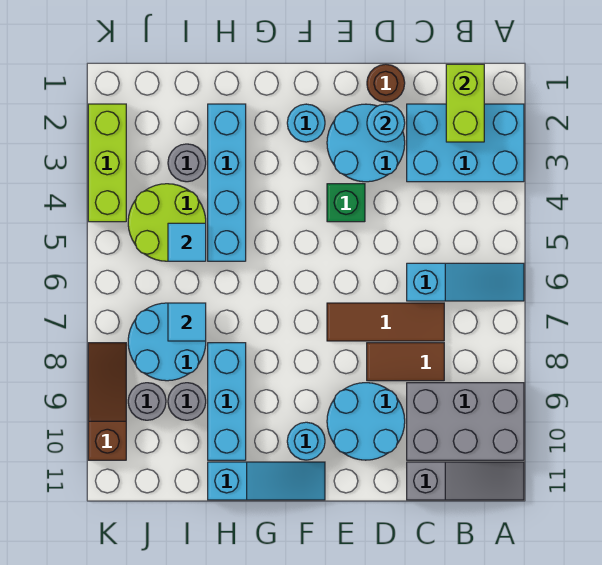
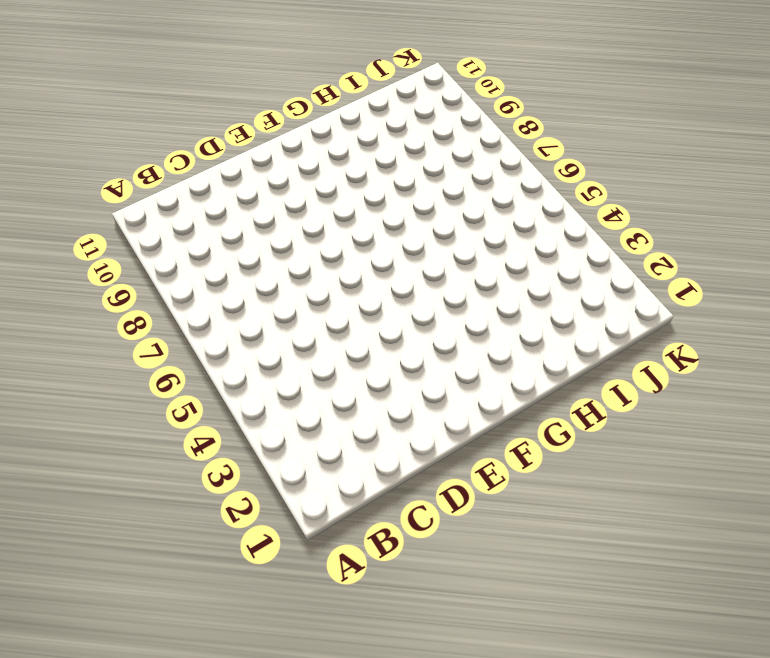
none -> cyan brick A2:C3 level 1
none -> cyan slope A6:C6 level 1 top C
none -> grey brick A9:C10 level 1

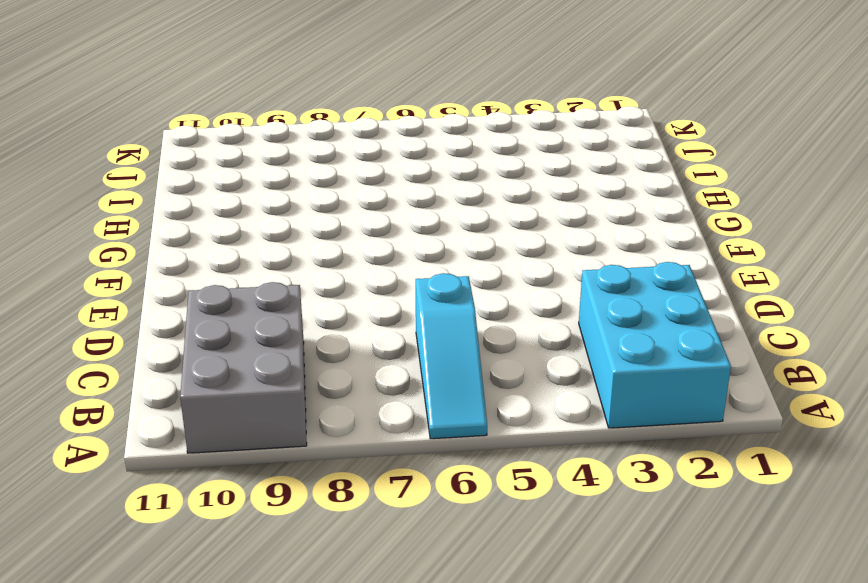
none -> grey slope A11:C11 level 1 top C
none -> brown tile C7:E7 level 1
none -> brown tile C8:D8 level 1

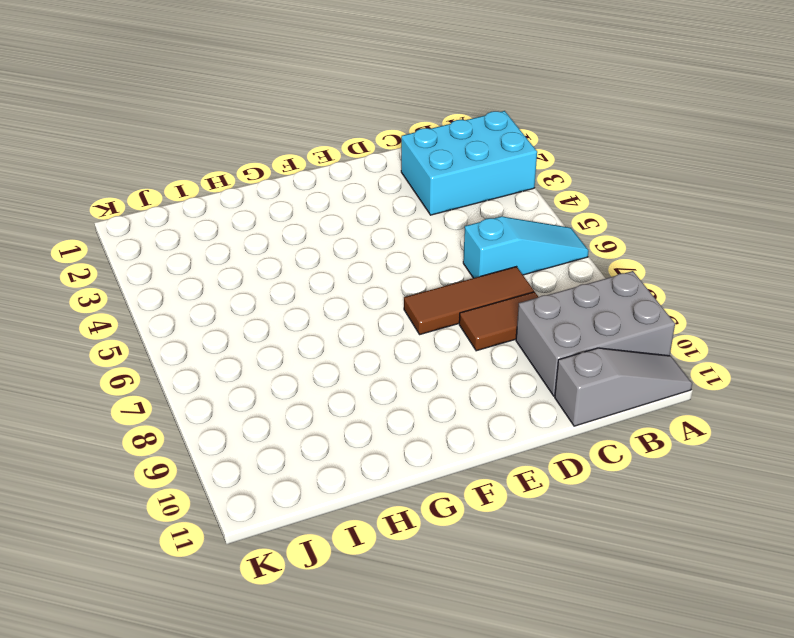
none -> brown round brick D1 level 1
none -> cyan round brick D2:E3 level 1
none -> cyan round brick D9:E10 level 1

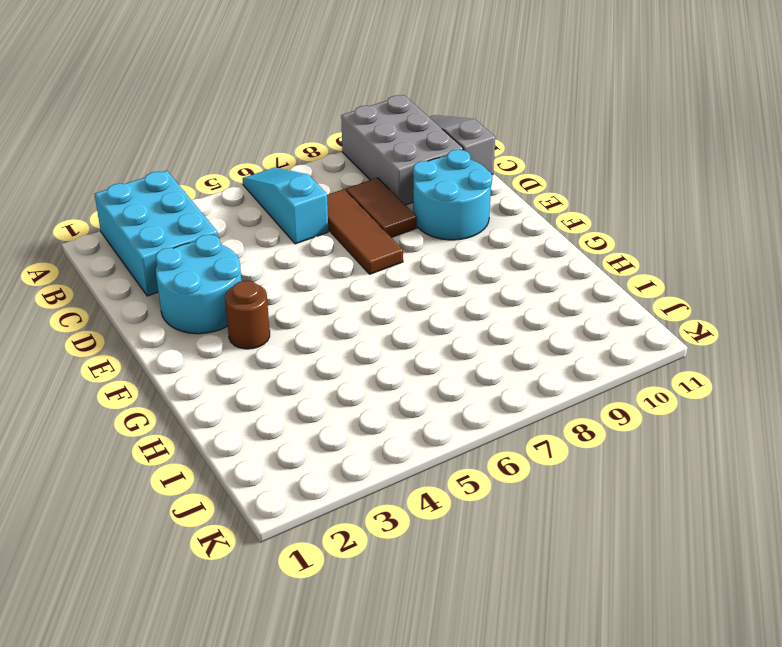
brown round brick F3 level 1 -> brown round brick D1 level 1
none -> green brick E4 level 1
none -> cyan round brick F2 level 1
none -> cyan round brick F10 level 1

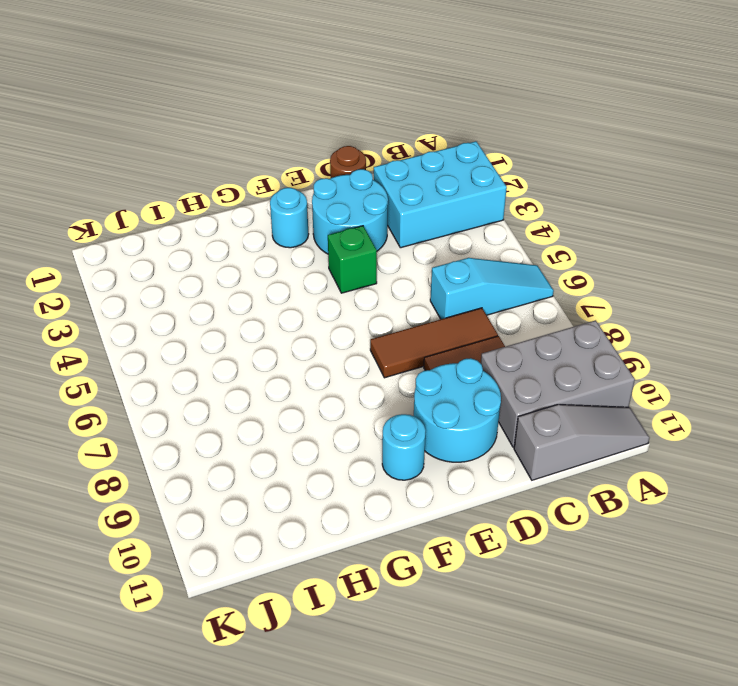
none -> cyan slope F11:H11 level 1 top H
none -> cyan brick H2:H5 level 1
none -> cyan brick H8:H10 level 1

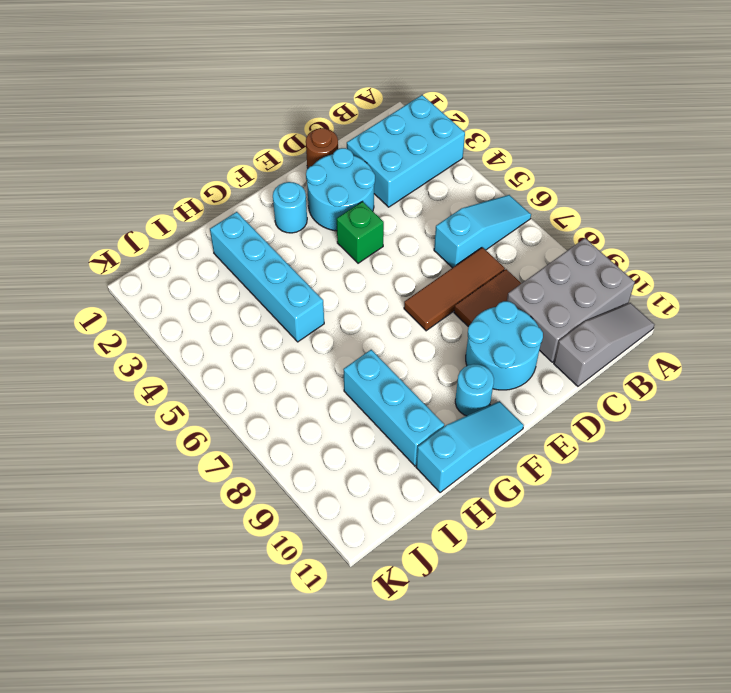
none -> grey round brick I3 level 1
none -> lime round brick I4:J5 level 1
none -> cyan round brick I7:J8 level 1

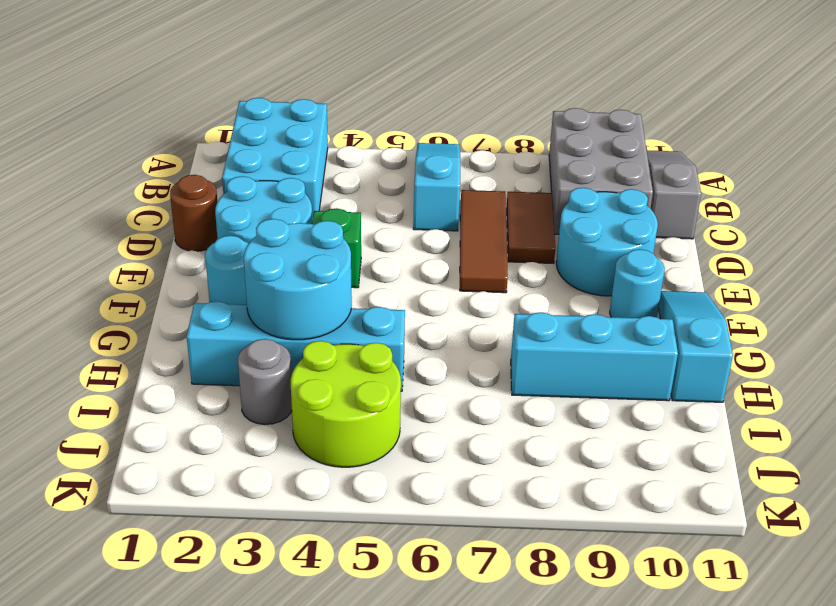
cyan round brick G3:H4 level 2 -> cyan round brick I7:J8 level 1
none -> grey round brick I9 level 1
none -> grey round brick J9 level 1
none -> lime brick K2:K4 level 1

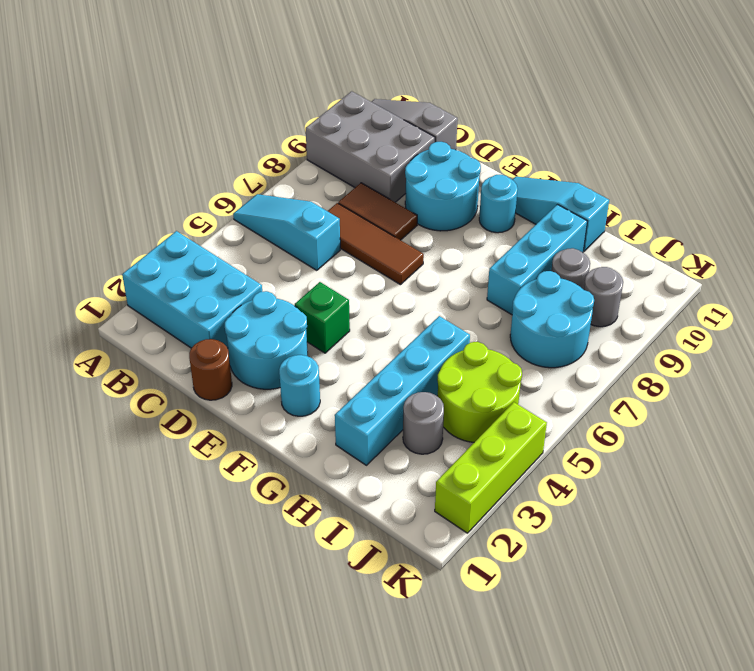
none -> brown slope K8:K10 level 1 top 10
none -> lime brick B1:B2 level 2
none -> cyan round brick D2 level 2

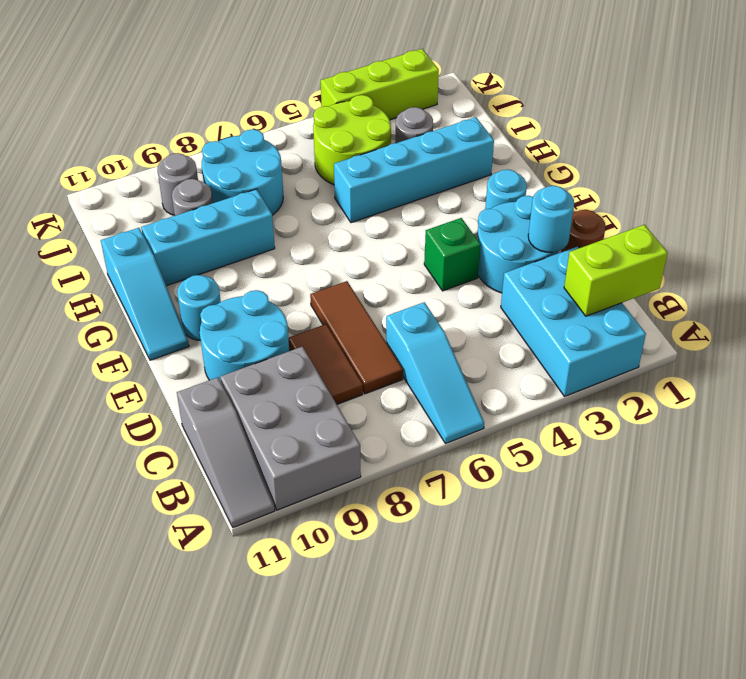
none -> brown slope K8:K10 level 1 top 10
none -> cyan tile I5 level 2
none -> cyan tile I7 level 2

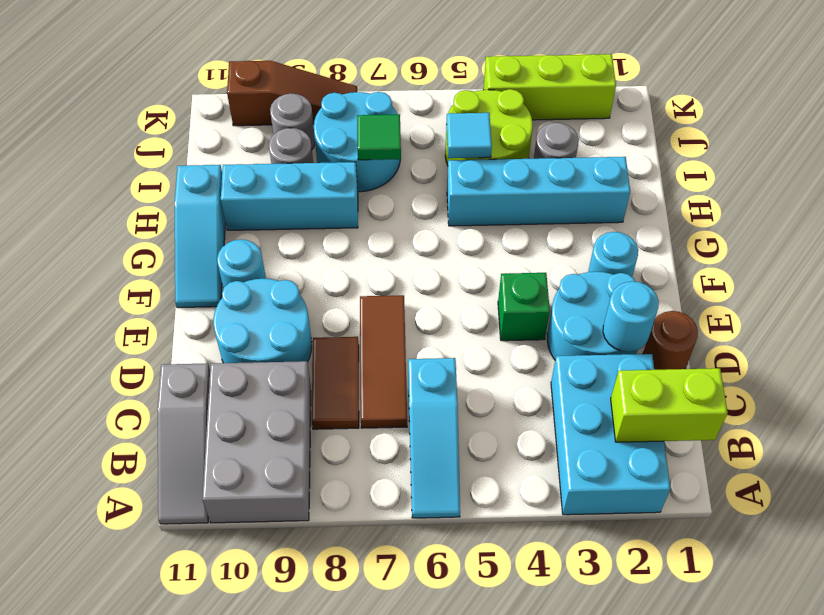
green tile I7 level 2 -> cyan tile I7 level 2

